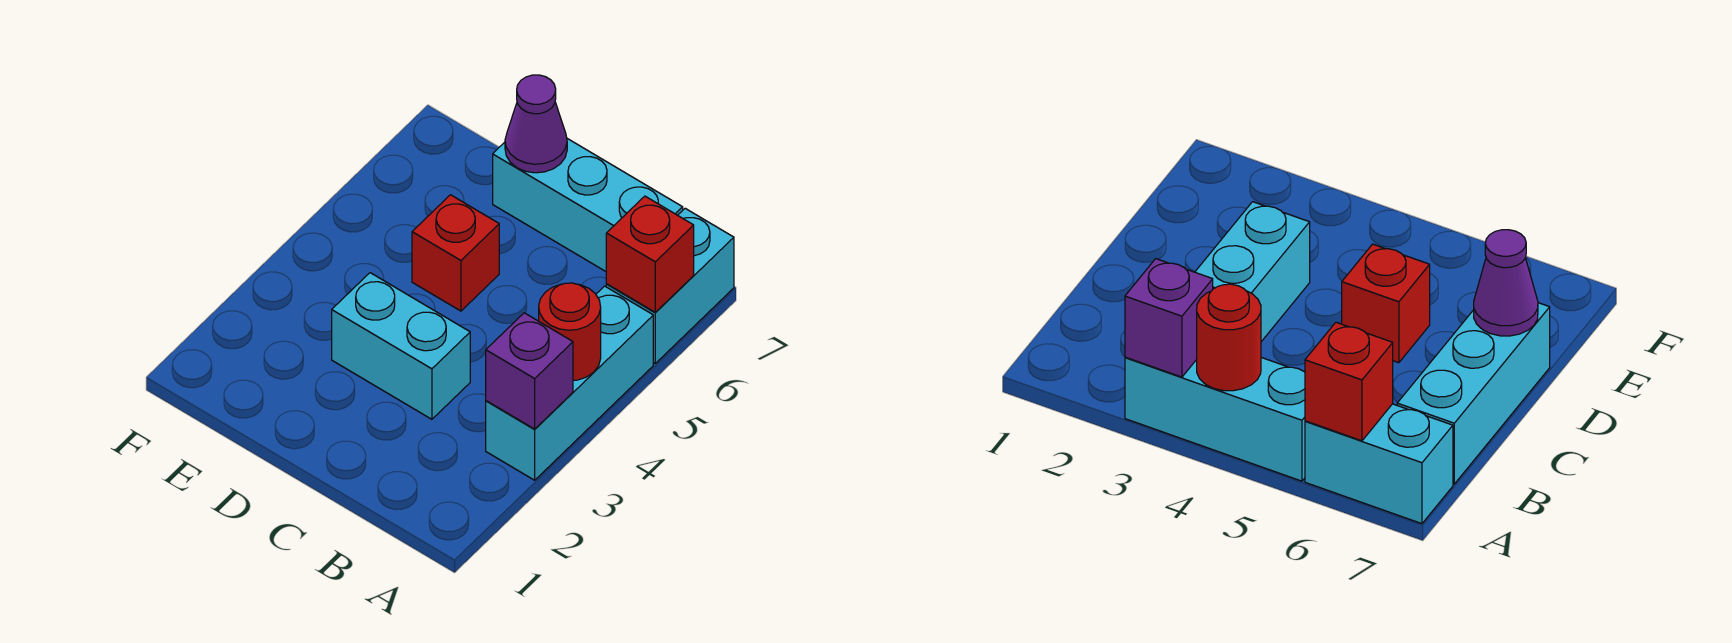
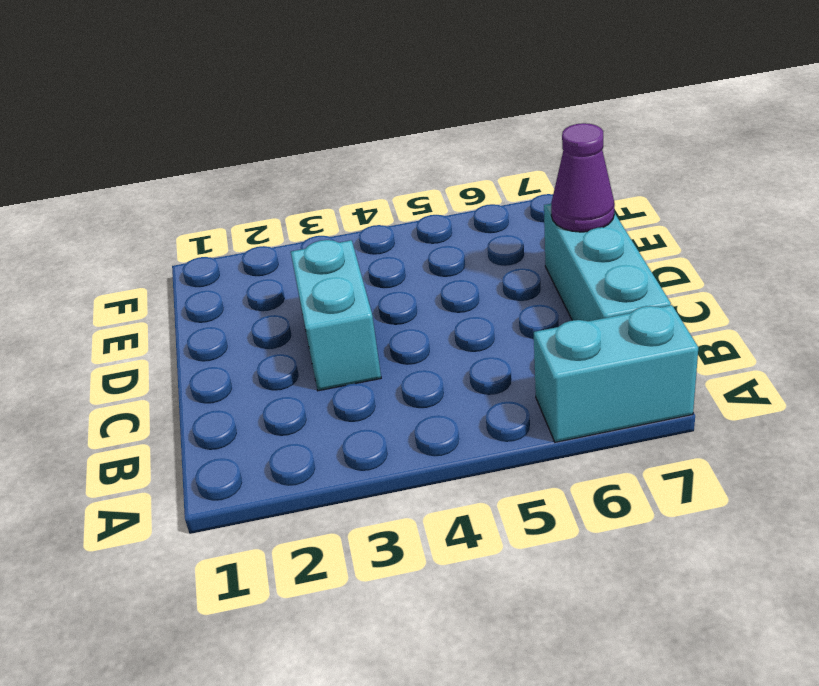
none -> cyan brick A3:A5 level 1
none -> red brick D5 level 1

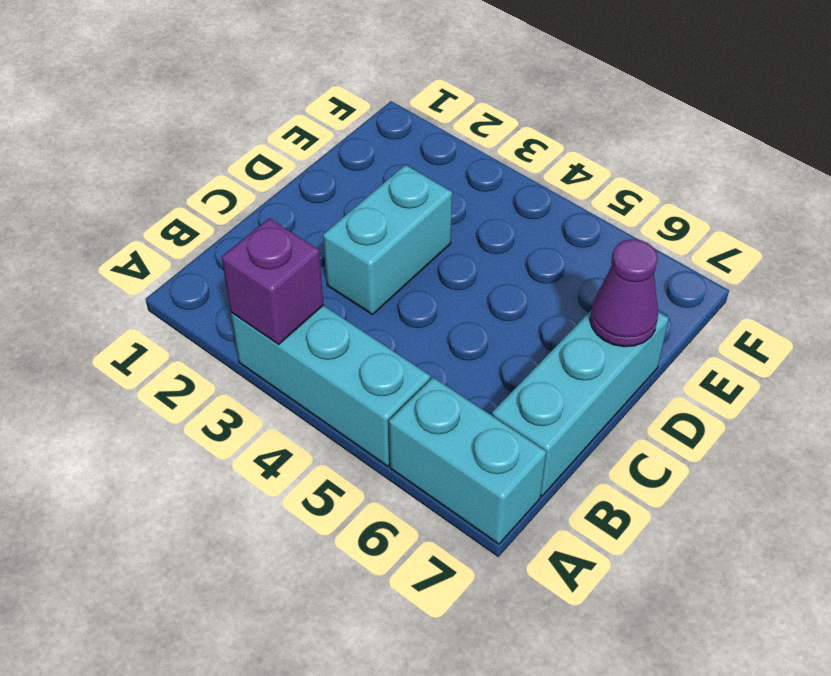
none -> red brick D5 level 1
none -> red round brick A4 level 2

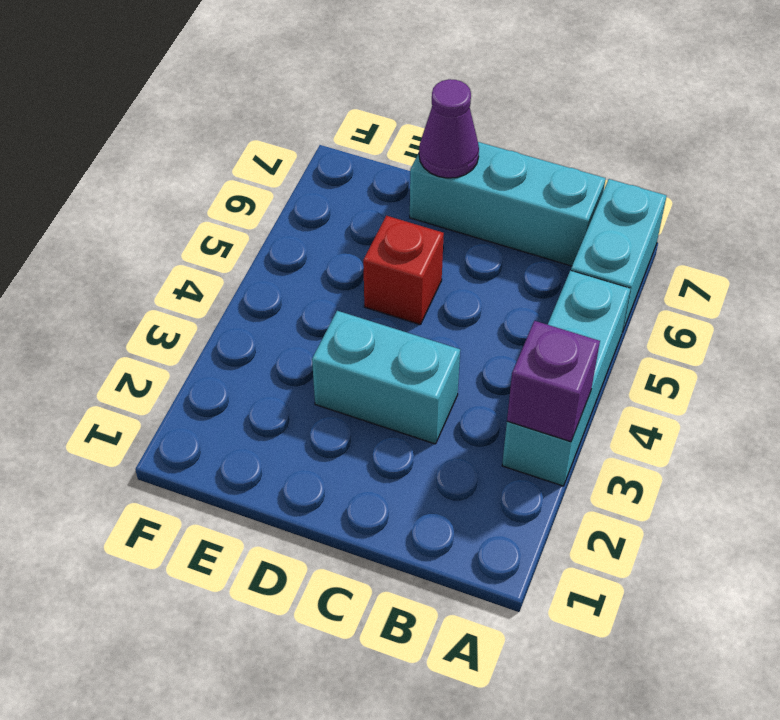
none -> red round brick A4 level 2
none -> red brick A6 level 2

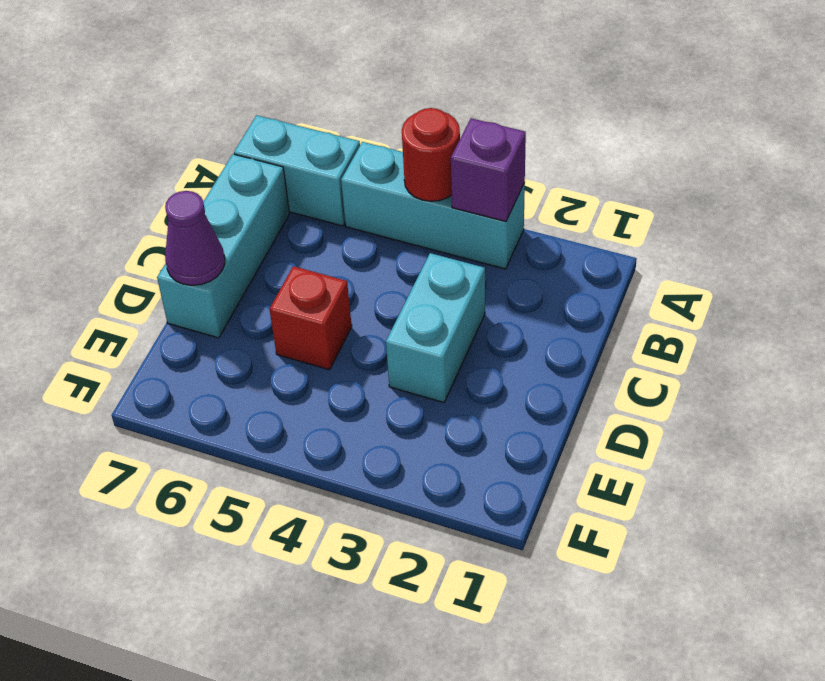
none -> red brick A6 level 2

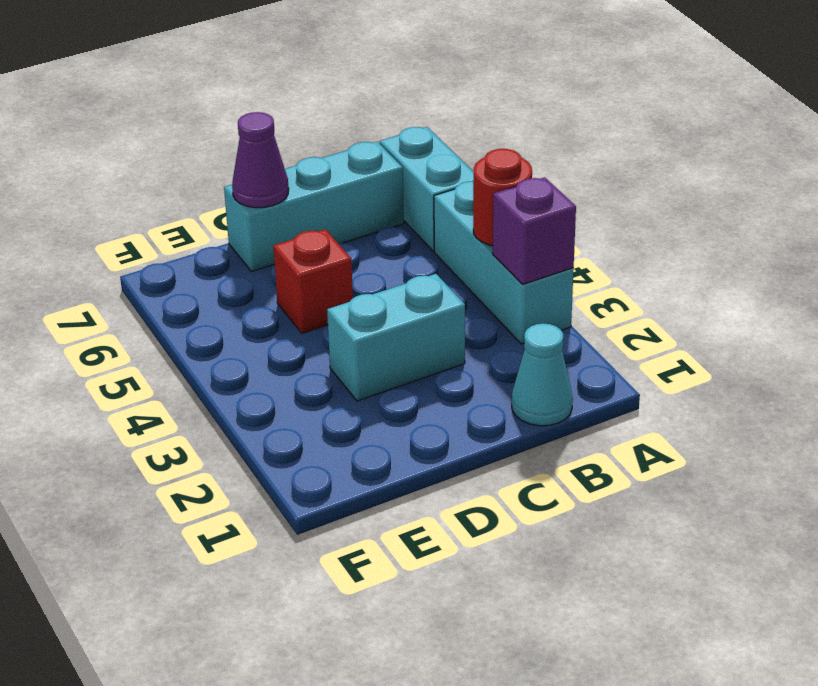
cyan cone B1 level 1 -> none
none -> red brick A6 level 2

